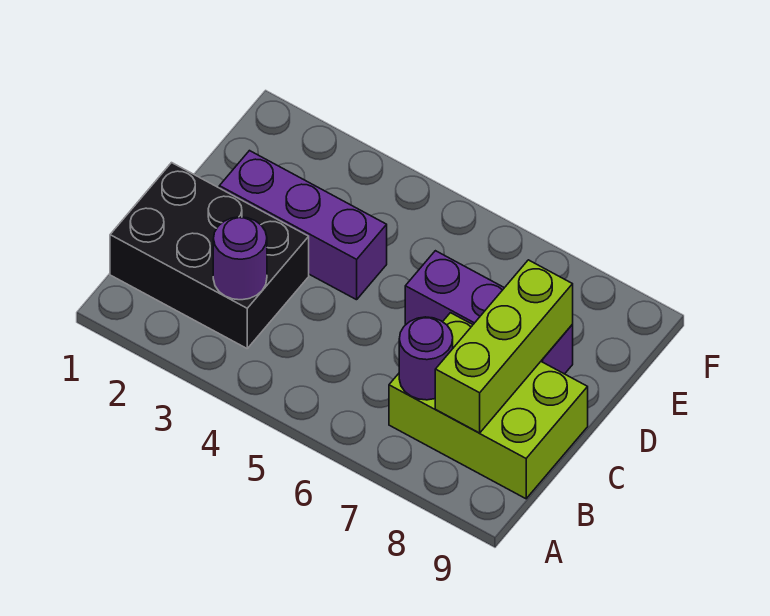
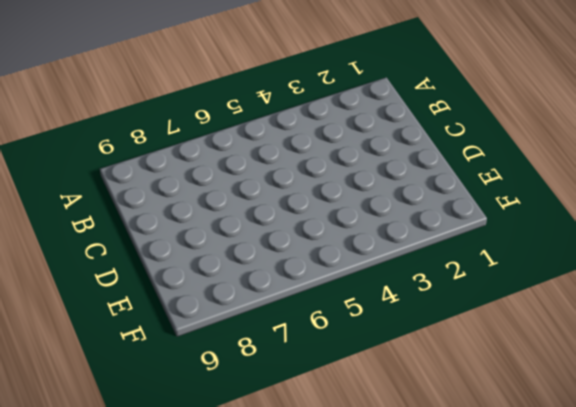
none -> black brick B1:C3 level 1
none -> lime brick B7:C9 level 1

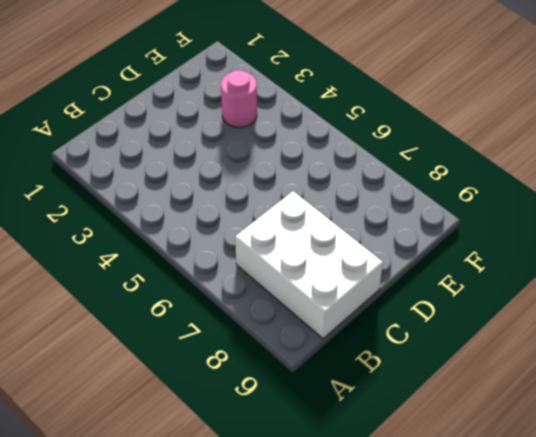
white brick B7:C9 level 1 -> lime brick B7:C9 level 1
pink round brick E3 level 1 -> none
none -> black brick B1:C3 level 1
none -> purple brick D2:D4 level 1

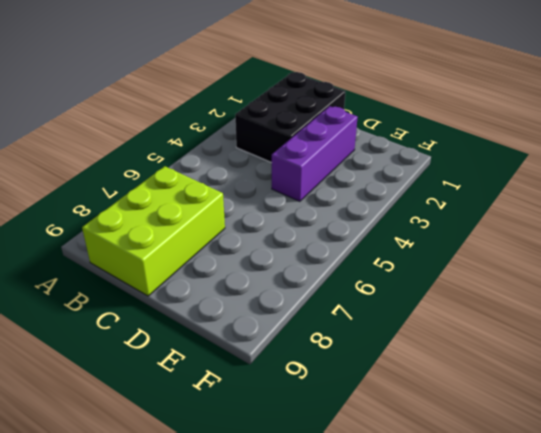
none -> purple brick D6:D8 level 1
none -> purple round brick B3 level 2

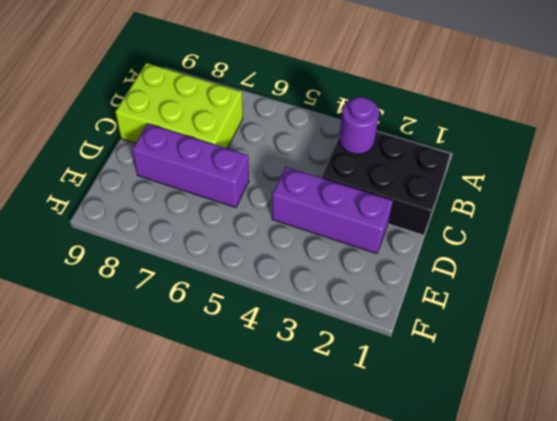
none -> purple round brick B7 level 2
none -> lime brick B8:D8 level 2

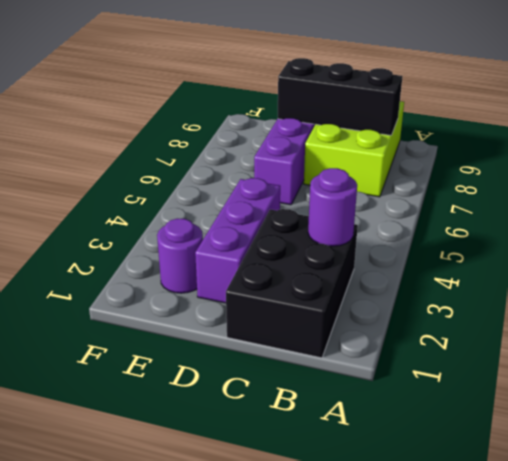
black brick B8:D8 level 2 -> lime brick B8:D8 level 2
purple round brick E2 level 1 -> purple round brick B7 level 2

